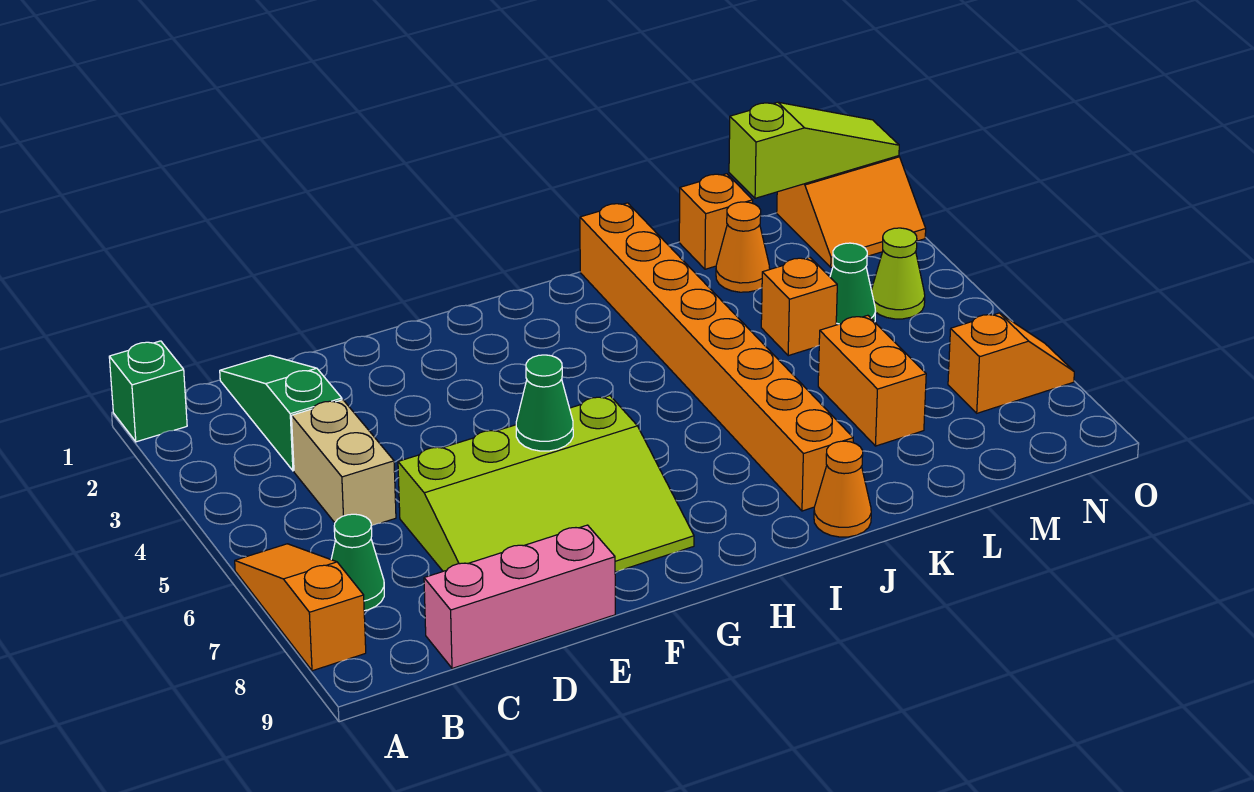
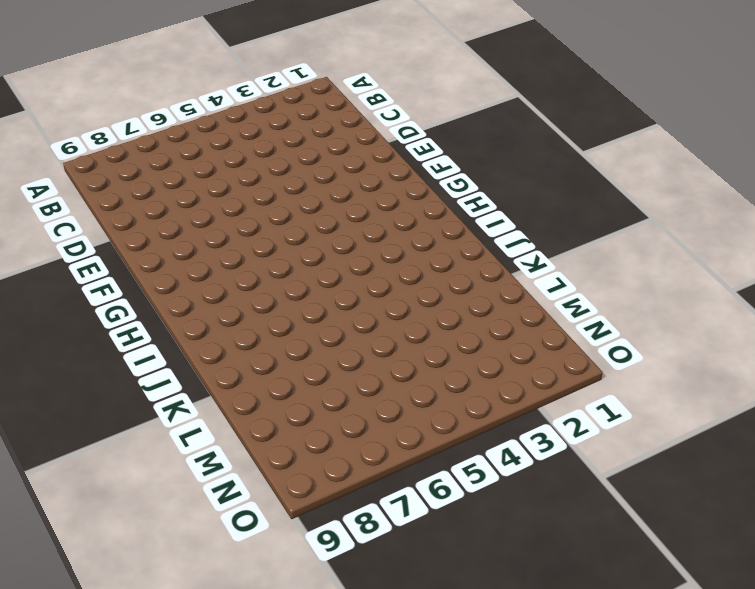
none -> green brick A1 level 1
none -> orange slope A6:A8 level 1 top 8
none -> green cone B7 level 1

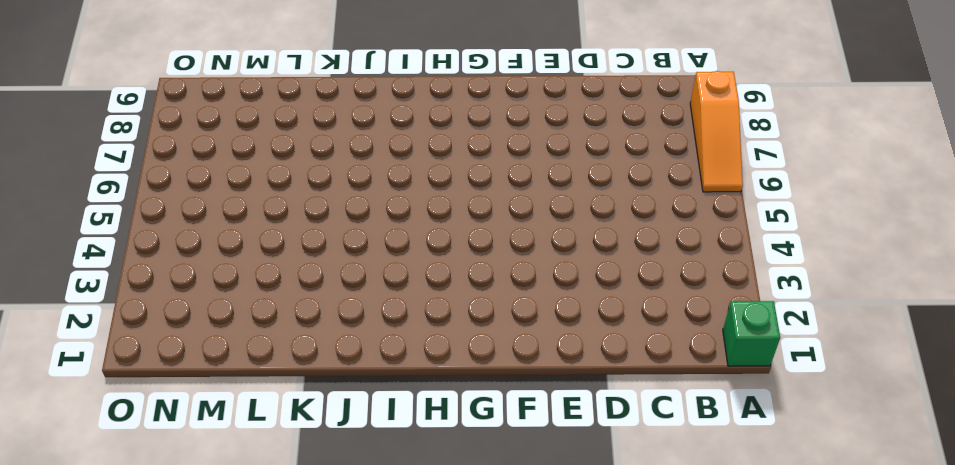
none -> green cone B7 level 1
none -> green slope C1:C3 level 1 top 3
none -> tan brick C4:C5 level 1

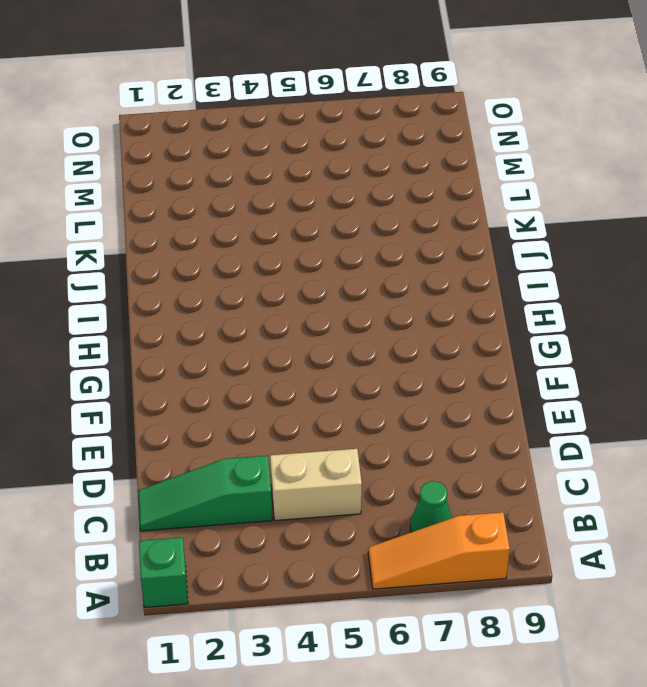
none -> pink brick C9:E9 level 1
none -> lime slope D6:G8 level 1 top 6
none -> orange brick J1:J8 level 1

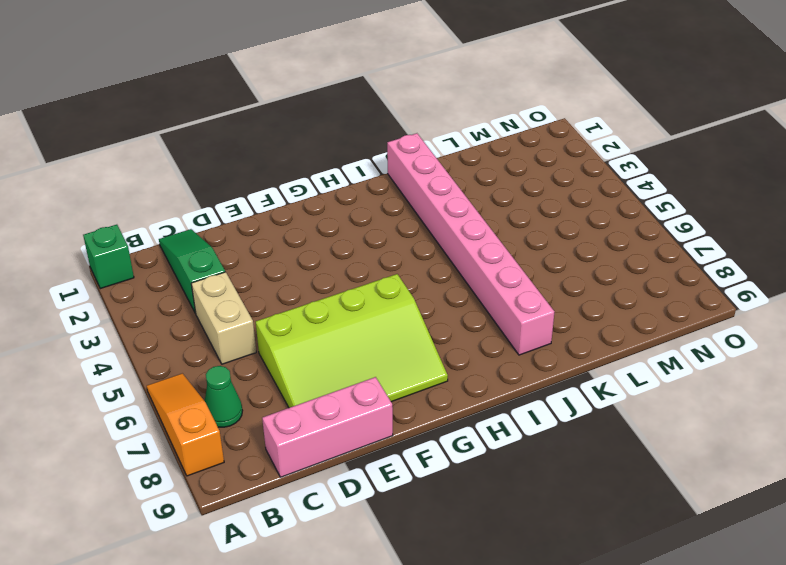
pink brick J1:J8 level 1 -> orange brick J1:J8 level 1
none -> orange cone J9 level 1
none -> orange brick L1 level 1
none -> orange cone L2 level 1

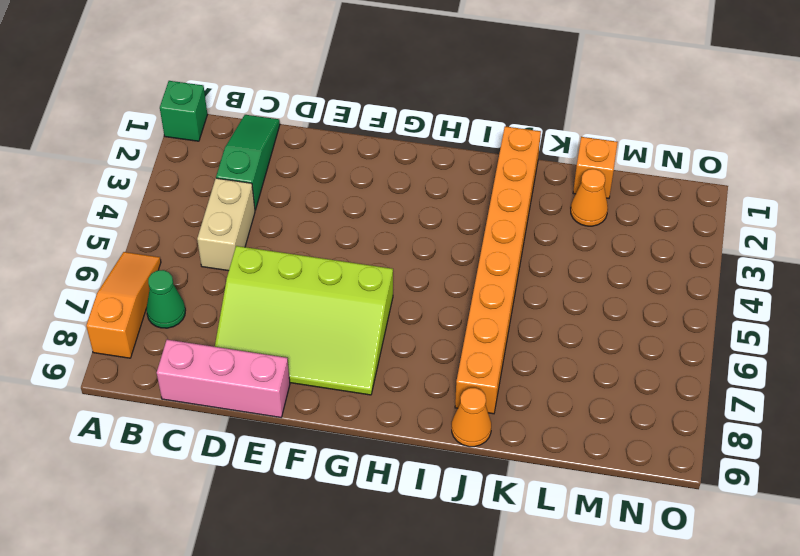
none -> orange brick L4 level 1
none -> orange brick L6:L7 level 1
none -> green cone M4 level 1

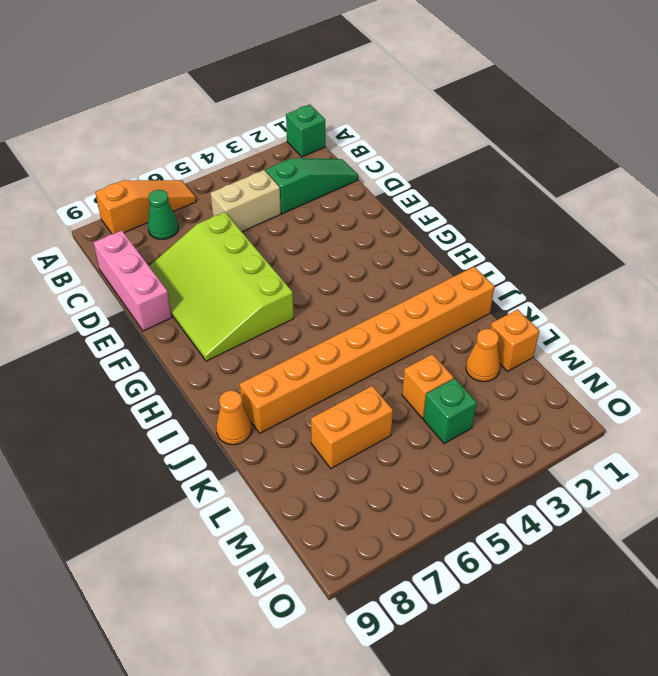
green brick M4 level 1 -> green cone M4 level 1
none -> orange slope N1:O2 level 1 top 1
none -> lime cone N4 level 1
none -> orange slope N7:O7 level 1 top N

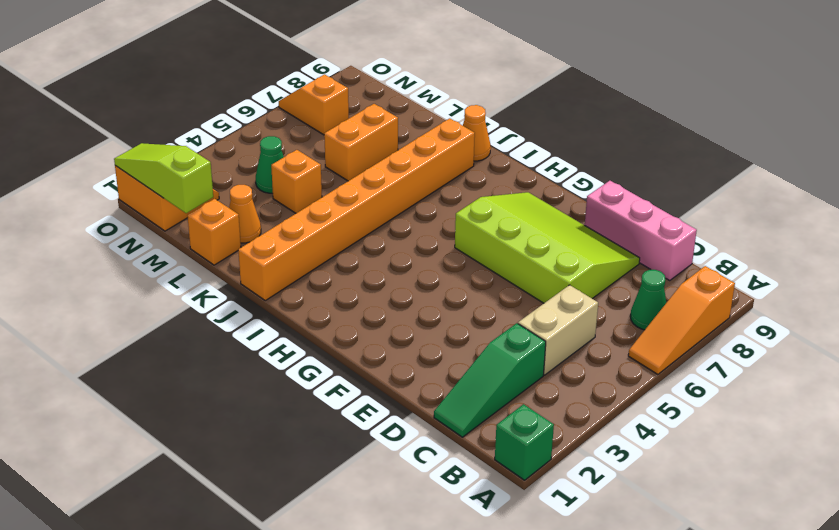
none -> lime cone N4 level 1
none -> green cone F6 level 2

